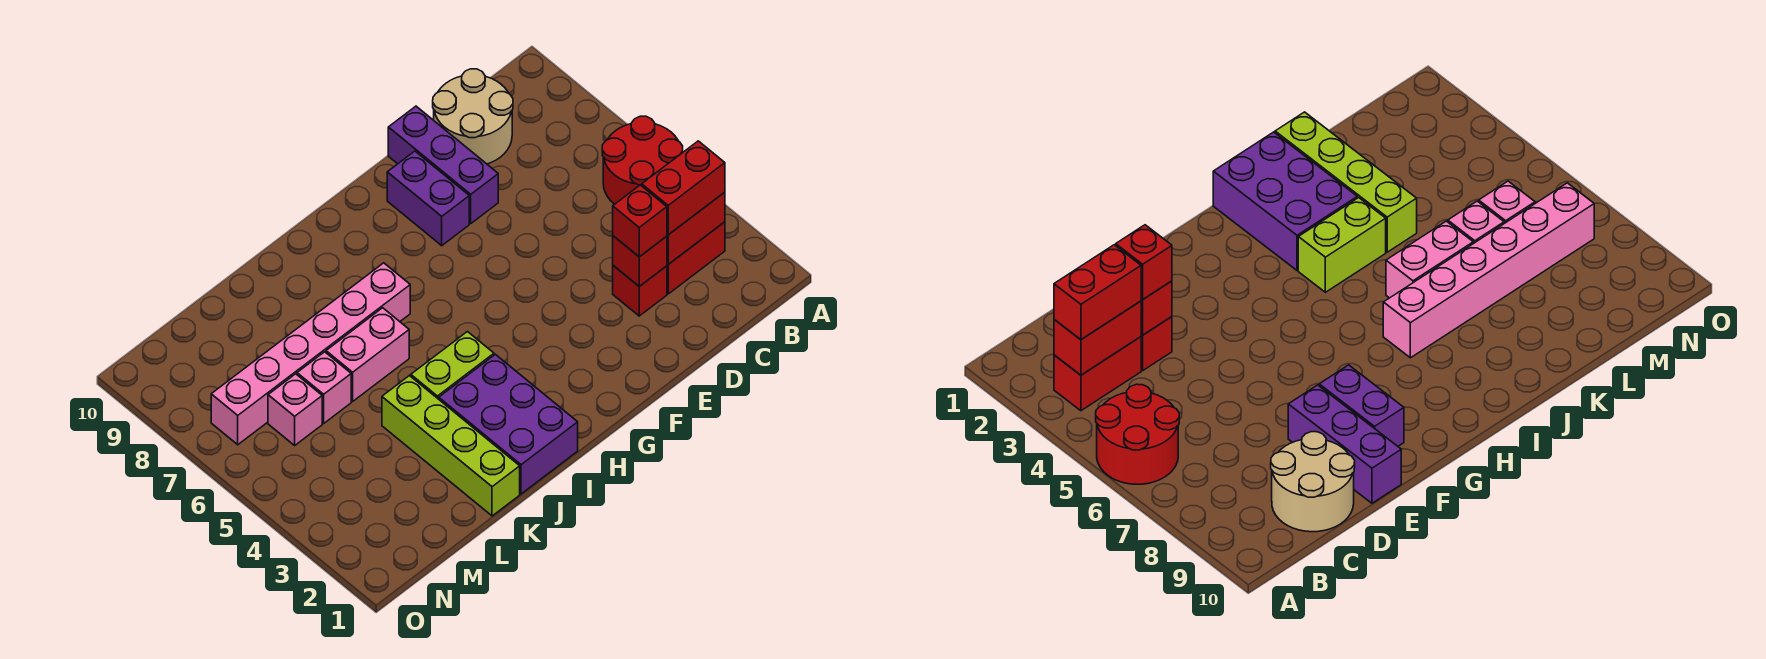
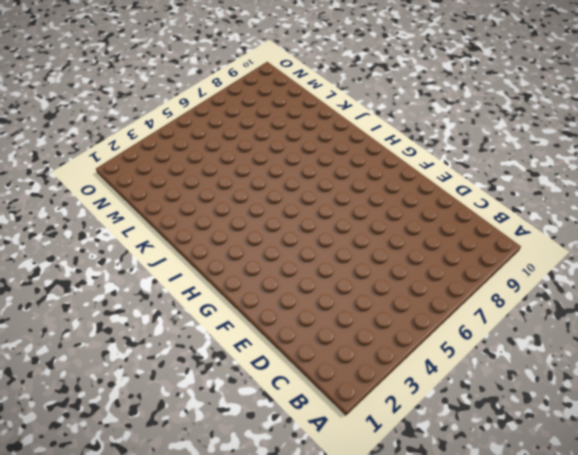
none -> red round brick A5:B6 level 1
none -> red brick B3:C3 level 1
none -> tan round brick C9:D10 level 1

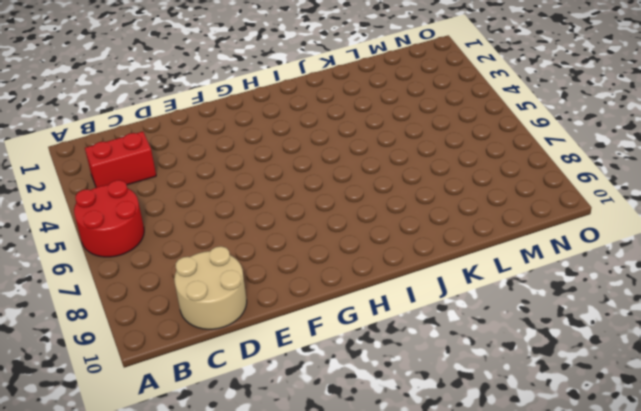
none -> red brick D3 level 1
none -> purple brick E8:E10 level 1
none -> purple brick F8:F9 level 1

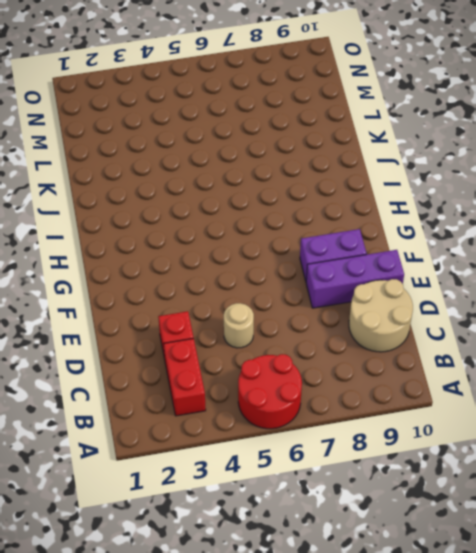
tan round brick D5 level 1 -> none
none -> purple brick I1:J3 level 1
none -> lime brick I4:J4 level 1
none -> pink brick I7:N7 level 1

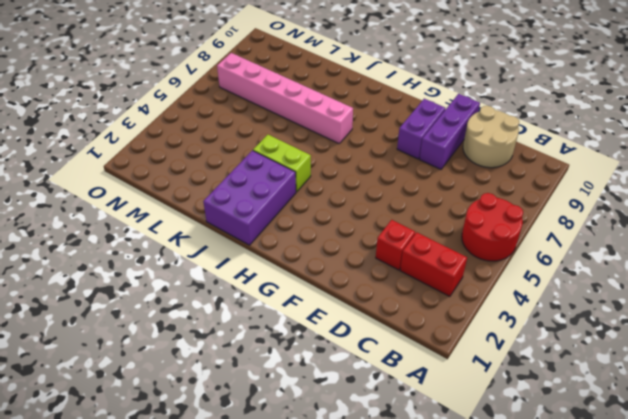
none -> pink brick J6:K6 level 1
none -> lime brick K1:K4 level 1
none -> pink brick L6 level 1

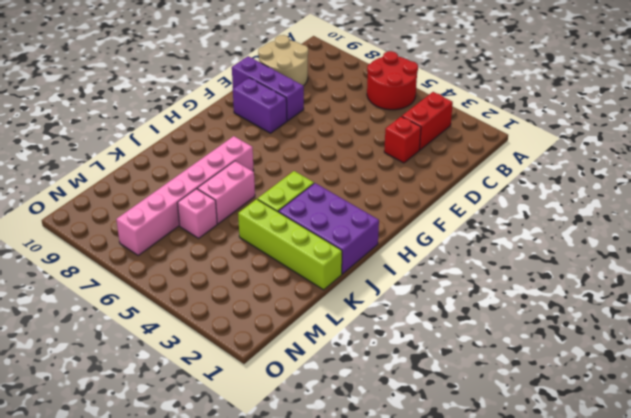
none -> pink brick M6 level 1
none -> red brick B3:C3 level 2
none -> red brick D3 level 2

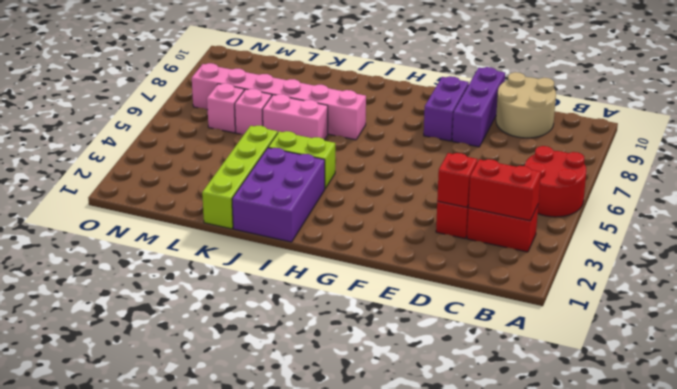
none -> red brick B3:C3 level 3
none -> red brick D3 level 3

